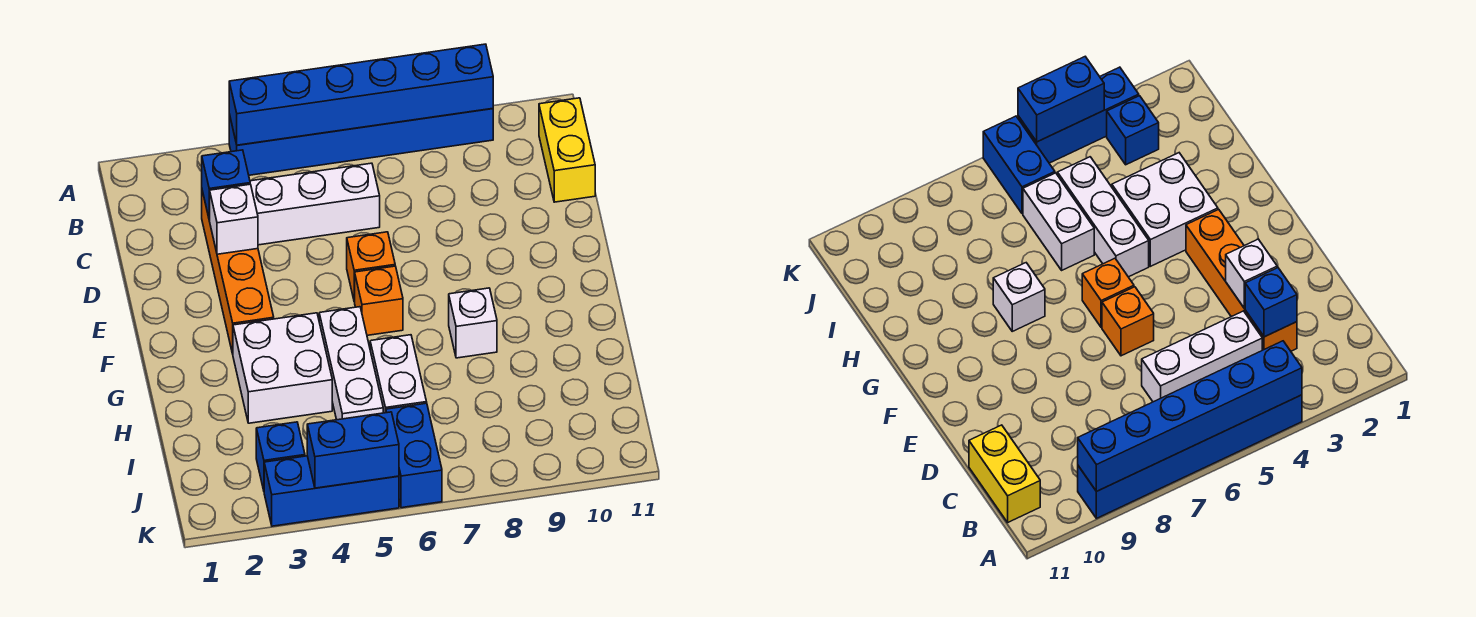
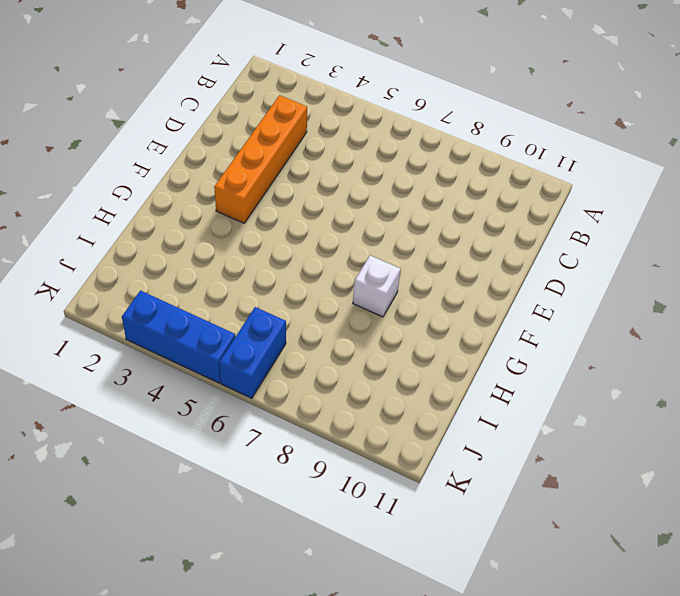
none -> blue brick A4:A9 level 1
none -> yellow brick B11:C11 level 1
none -> white brick C4:C6 level 1

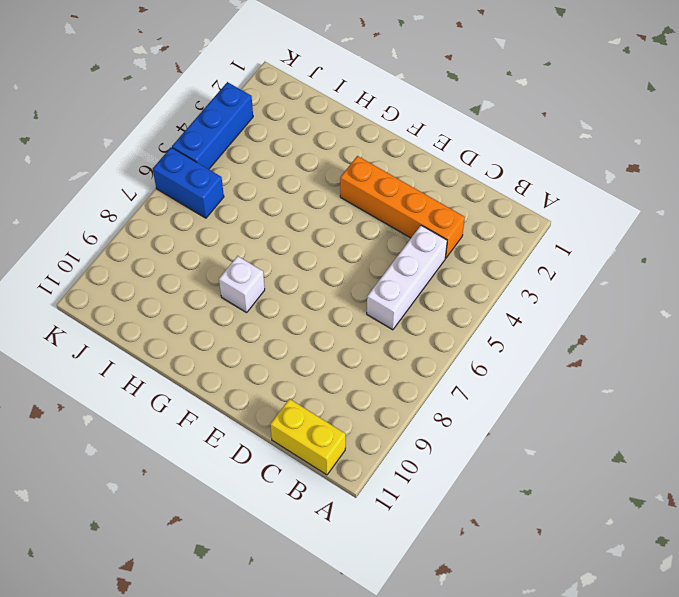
none -> blue brick A4:A9 level 1
none -> orange brick E6 level 1
none -> orange brick F6 level 1

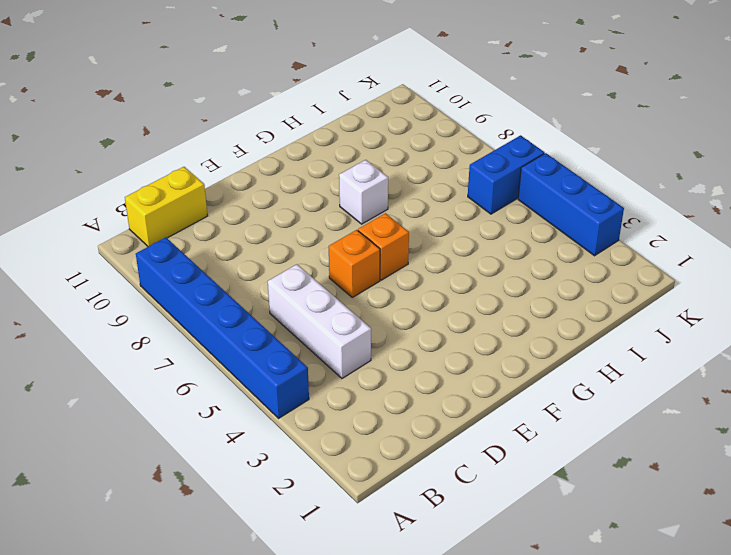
none -> orange brick C3:F3 level 1
none -> white brick G3:H4 level 1
none -> white brick G5:I5 level 1

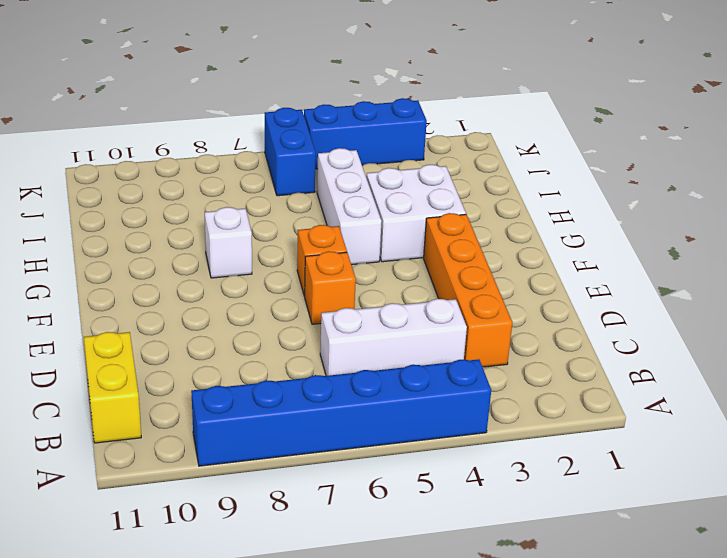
none -> white brick H6:I6 level 1
none -> blue brick J3 level 1
none -> blue brick A4:A9 level 2

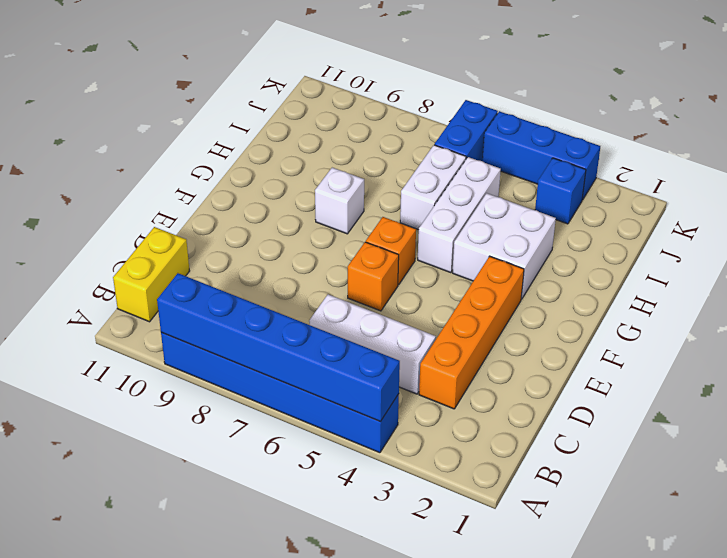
none -> blue brick C3 level 2
none -> white brick D3 level 2
none -> blue brick K4:K5 level 2

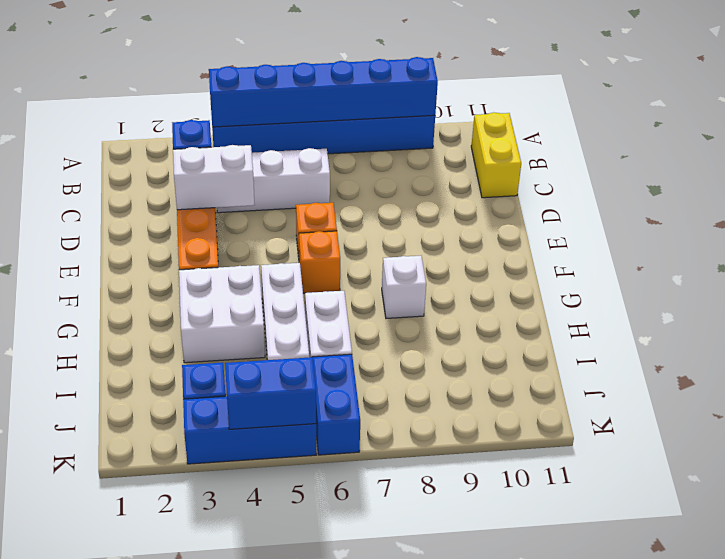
white brick D3:D4 level 2 -> white brick D3 level 2

